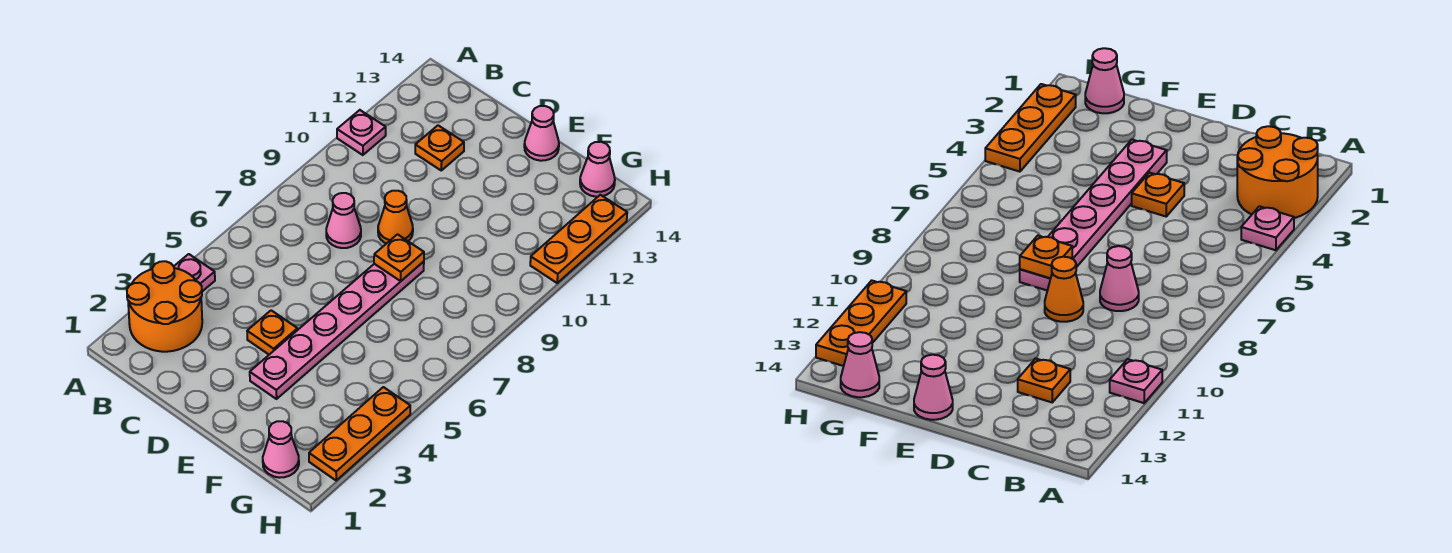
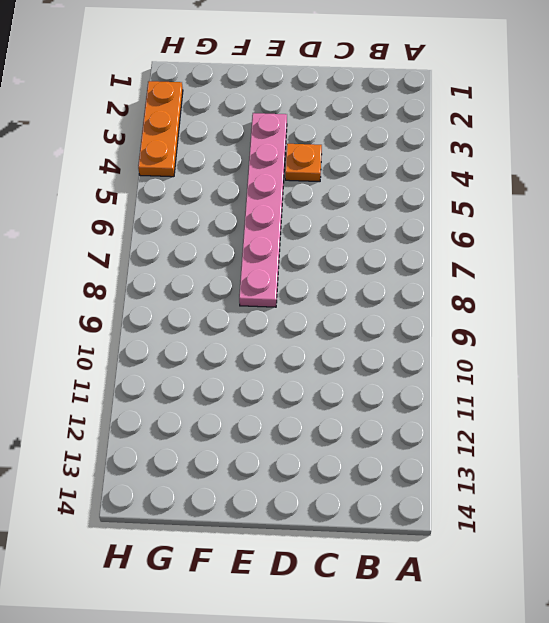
none -> orange round brick A2:B3 level 1
none -> pink plate A4 level 1
none -> pink plate A11 level 1

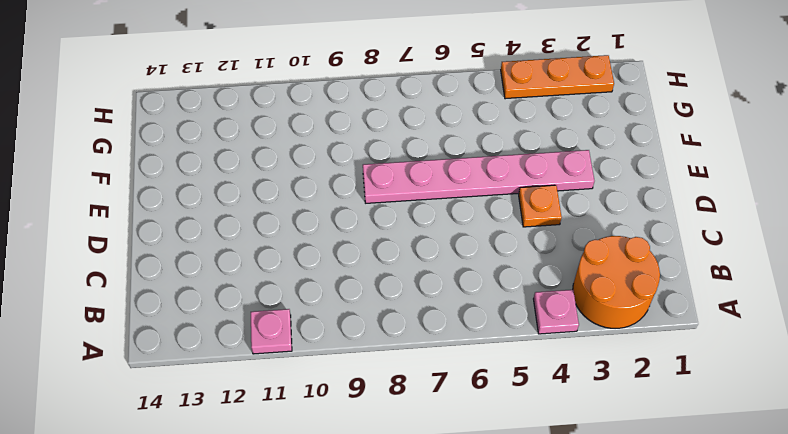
none -> pink cone C8 level 1
none -> orange plate C12 level 1
none -> orange cone D9 level 1

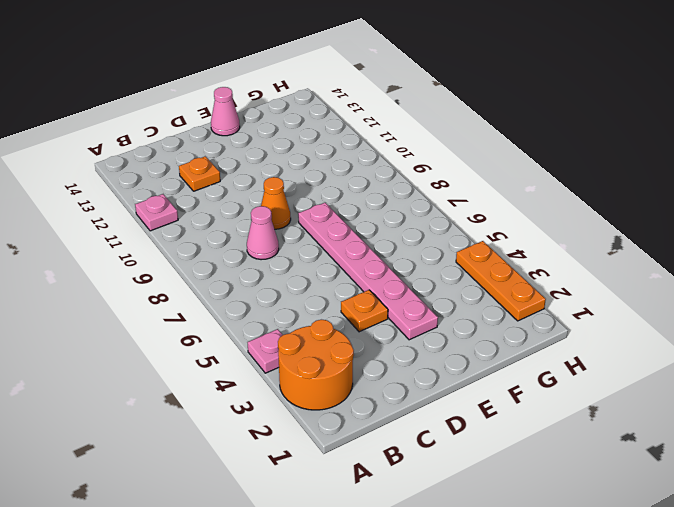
none -> pink cone G1 level 1
none -> pink cone G14 level 1
none -> orange plate H11:H13 level 1

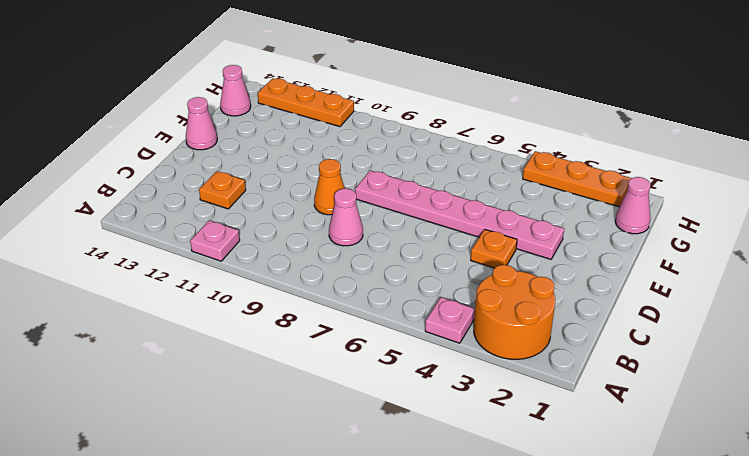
none -> orange plate E8 level 2

